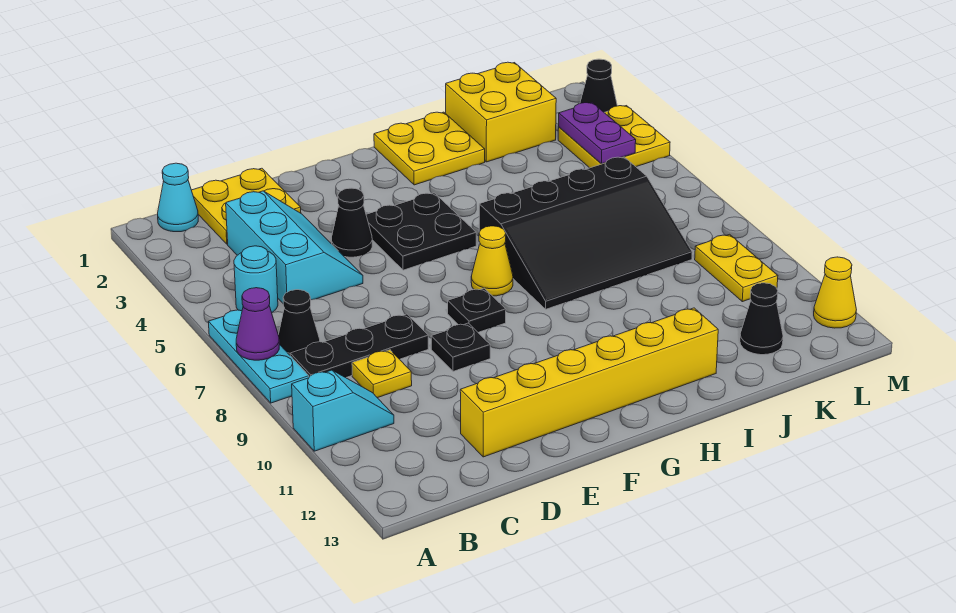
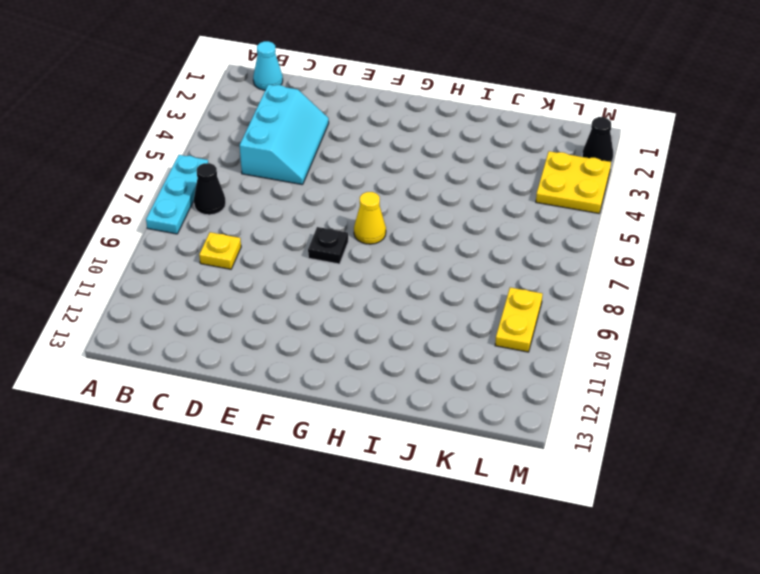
none -> cyan slope A10:B10 level 1 top A
none -> cyan round brick B5 level 1
none -> black plate B8:D8 level 1

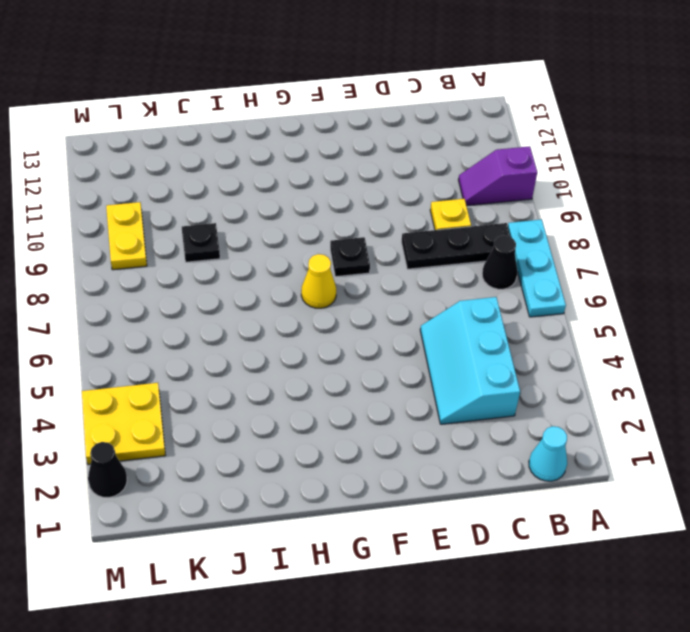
purple slope A10:B10 level 1 top A -> cyan slope A10:B10 level 1 top A
black plate J9 level 1 -> black plate E9 level 1
none -> cyan round brick B5 level 1
none -> yellow plate C1:D2 level 1
none -> yellow brick D12:I12 level 1

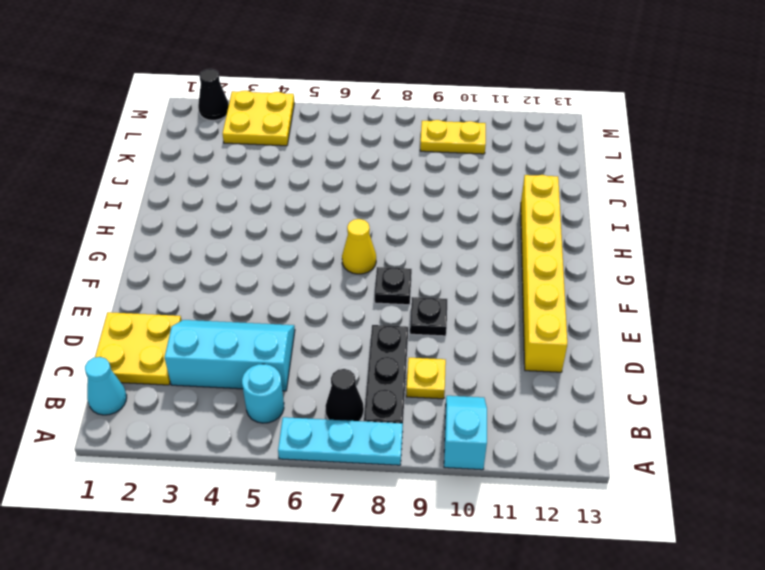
none -> black cone E4 level 1
none -> black plate F4:G5 level 1
none -> yellow plate H1:I2 level 1

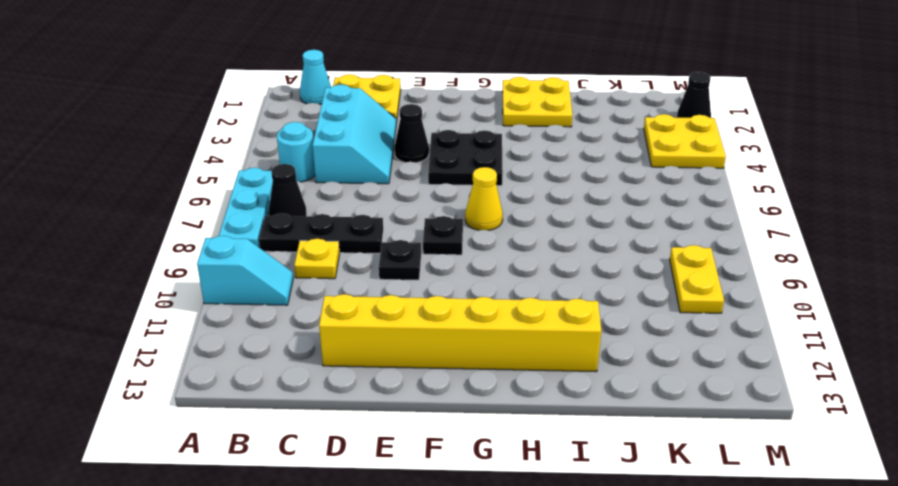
none -> black slope H6:K8 level 1 top 6
none -> yellow brick J1:K2 level 1
none -> black cone K12 level 1

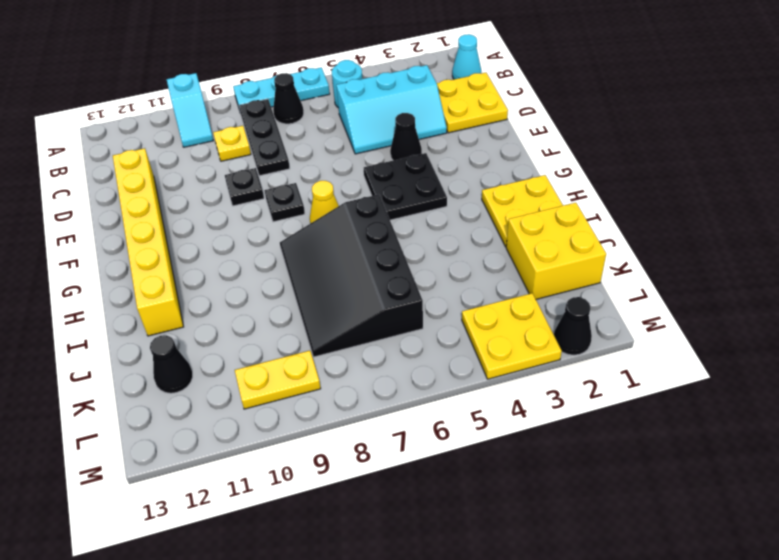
none -> yellow cone M12 level 1
none -> purple cone A7 level 2
none -> purple plate L3:L4 level 2

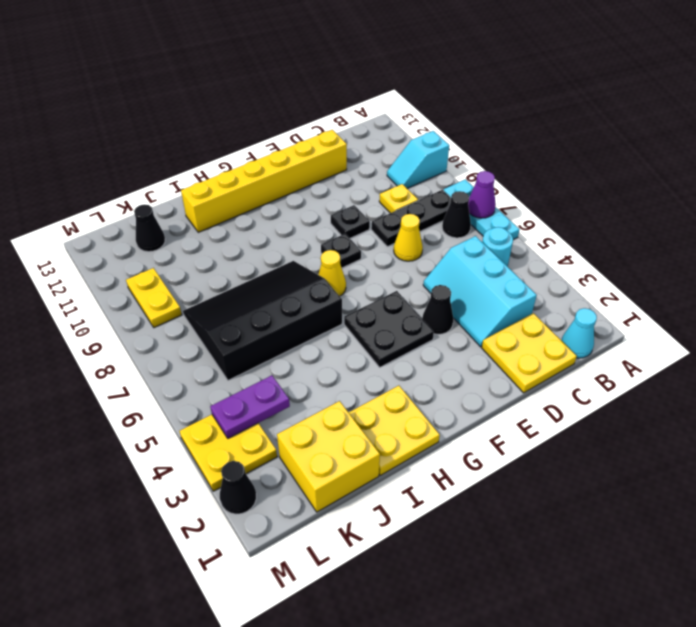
yellow cone D7 level 1 -> yellow cone M12 level 1
purple plate K4:L4 level 2 -> purple plate L3:L4 level 2

